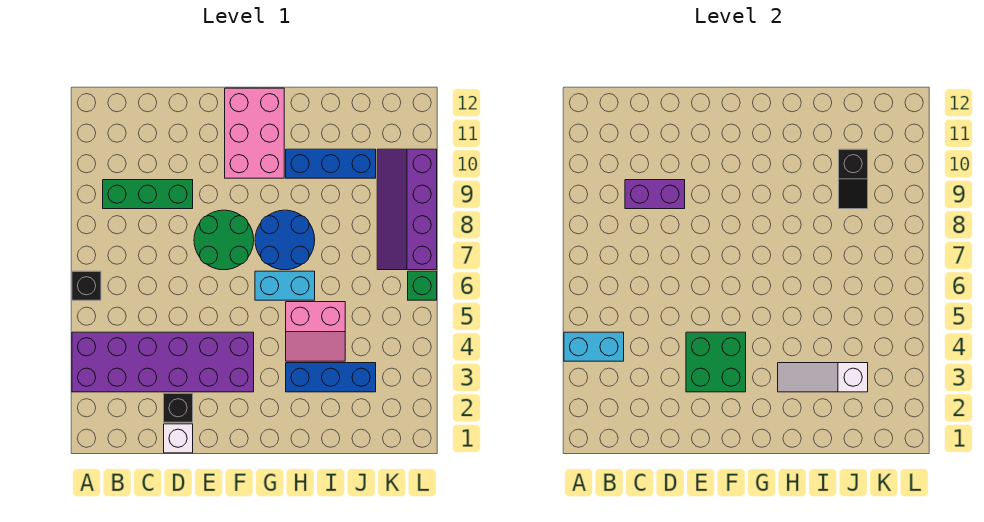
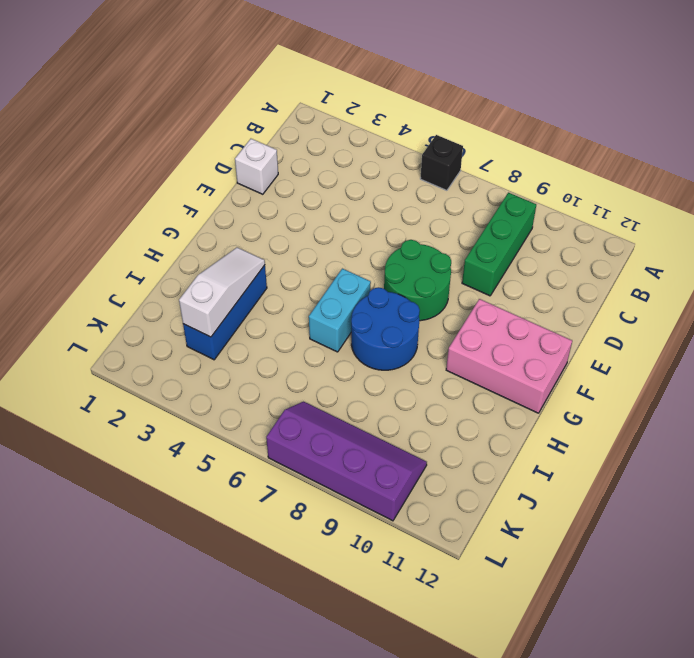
none -> purple brick A3:F4 level 1
none -> black brick D2 level 1
none -> pink slope H4:I5 level 1 top 5

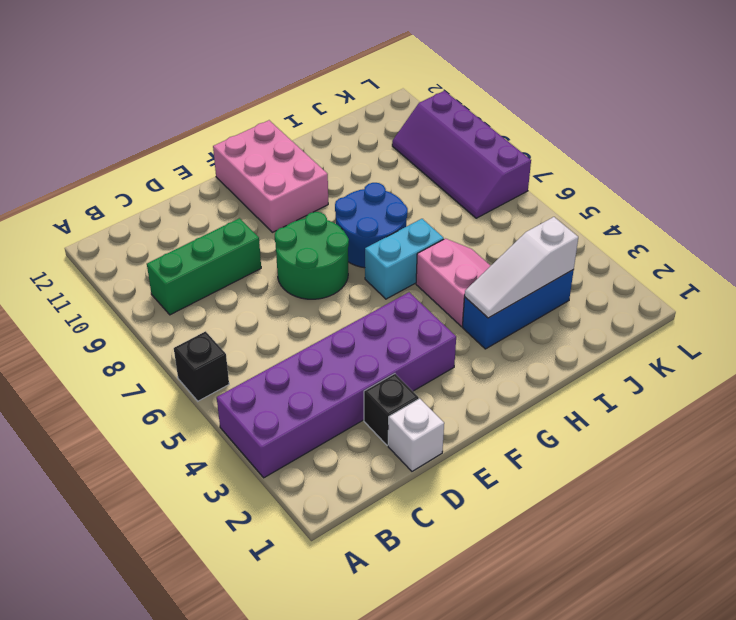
pink slope H4:I5 level 1 top H -> pink slope H4:I5 level 1 top 5
none -> blue brick H10:J10 level 1
none -> green brick L6 level 1
none -> cyan brick A4:B4 level 2

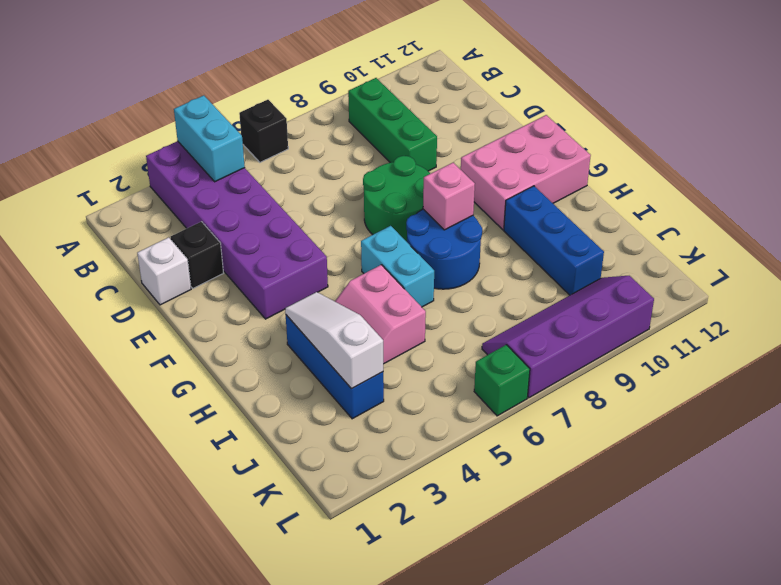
pink brick G8 level 2 -> none
none -> purple brick C9:D9 level 2
none -> green brick E3:F4 level 2
none -> black slope J9:J10 level 2 top 10

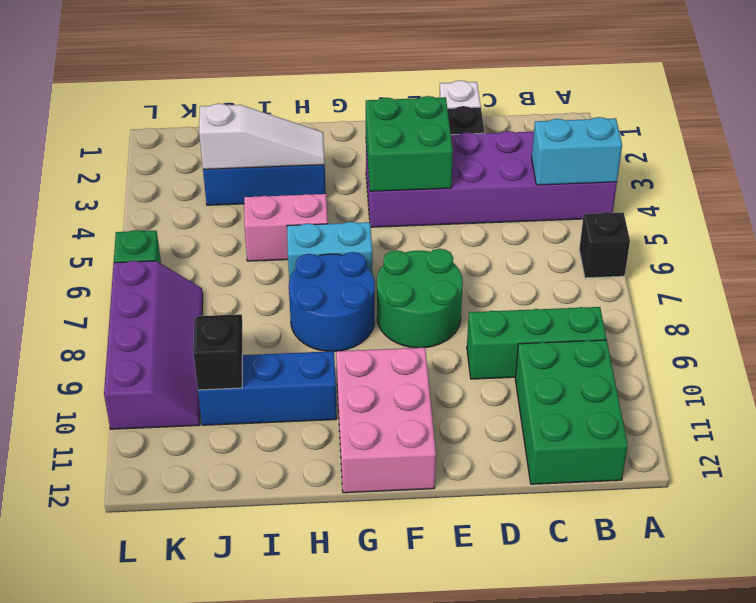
green brick B10:C12 level 1 -> none
none -> purple brick C9:D9 level 2

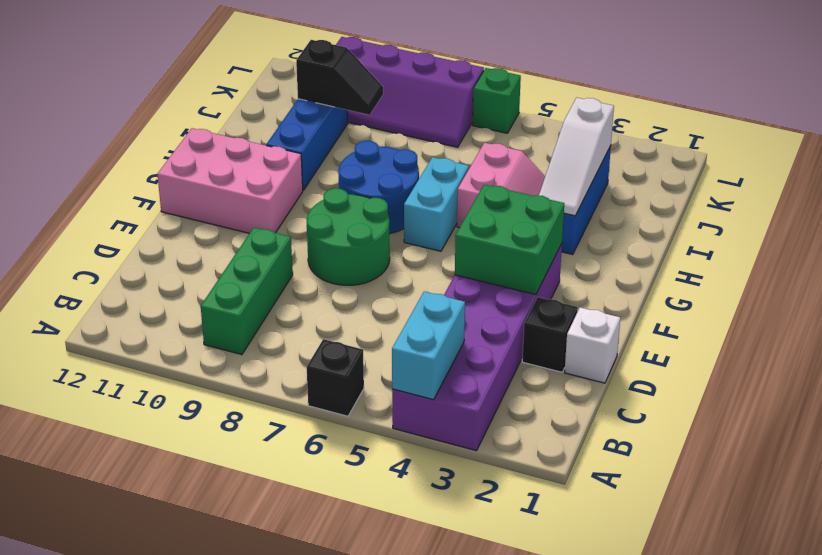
none -> purple brick C9:D9 level 2

